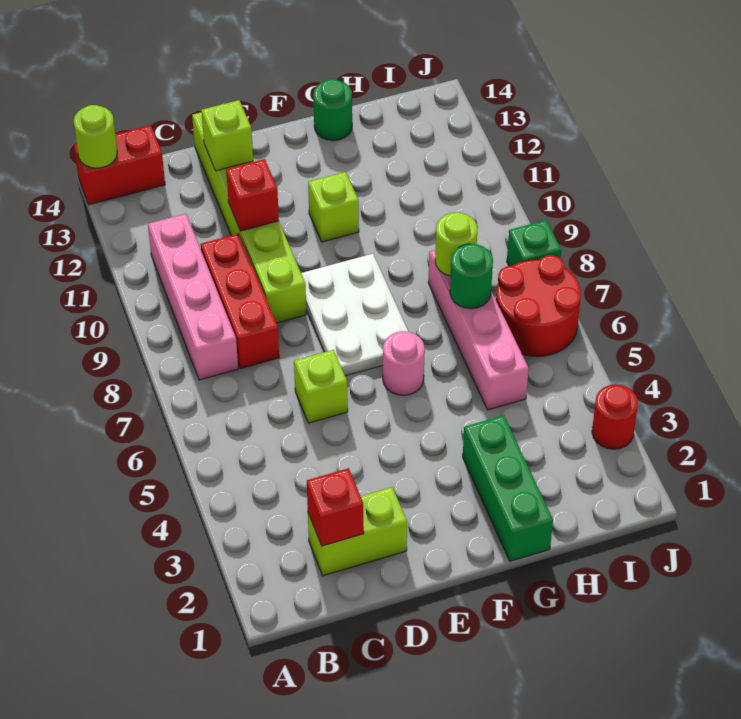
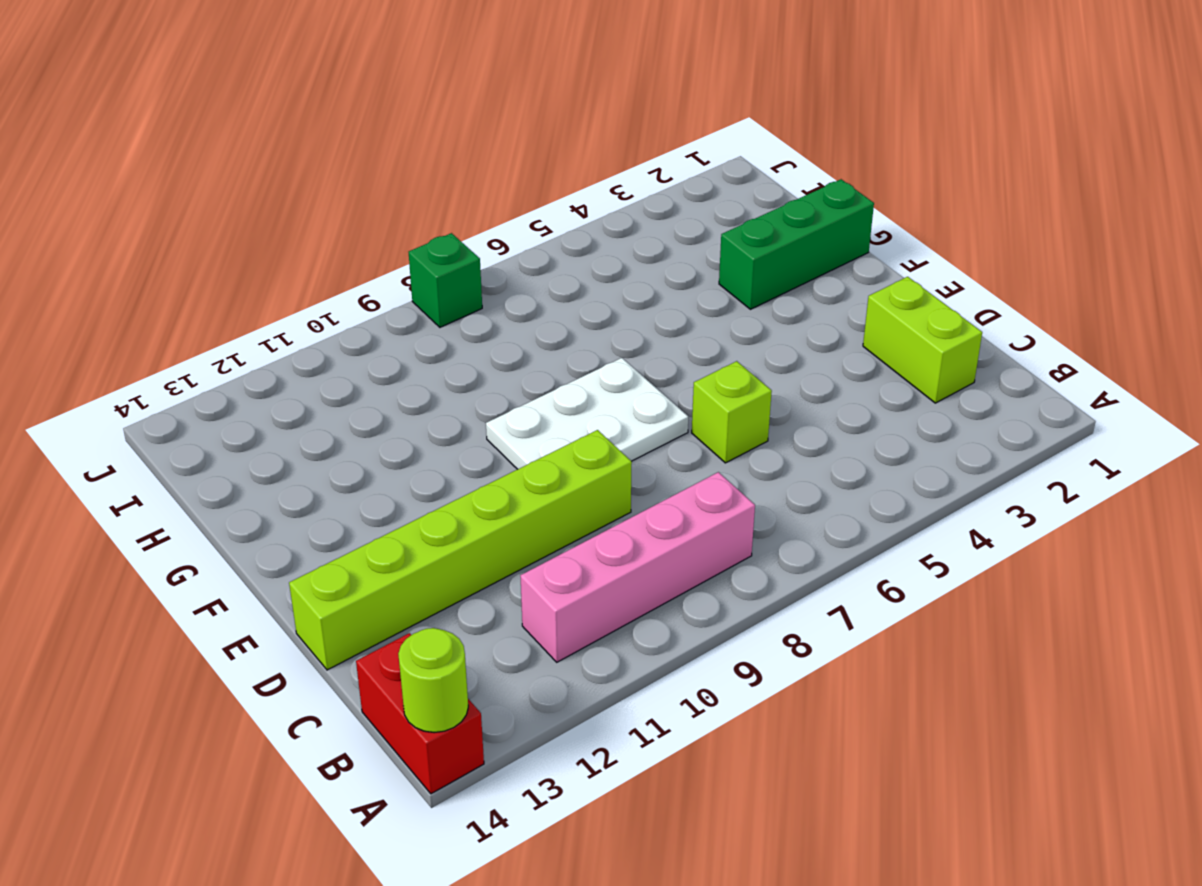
none -> red brick C8:C10 level 1
none -> pink round brick F6 level 1
none -> lime brick F11 level 1

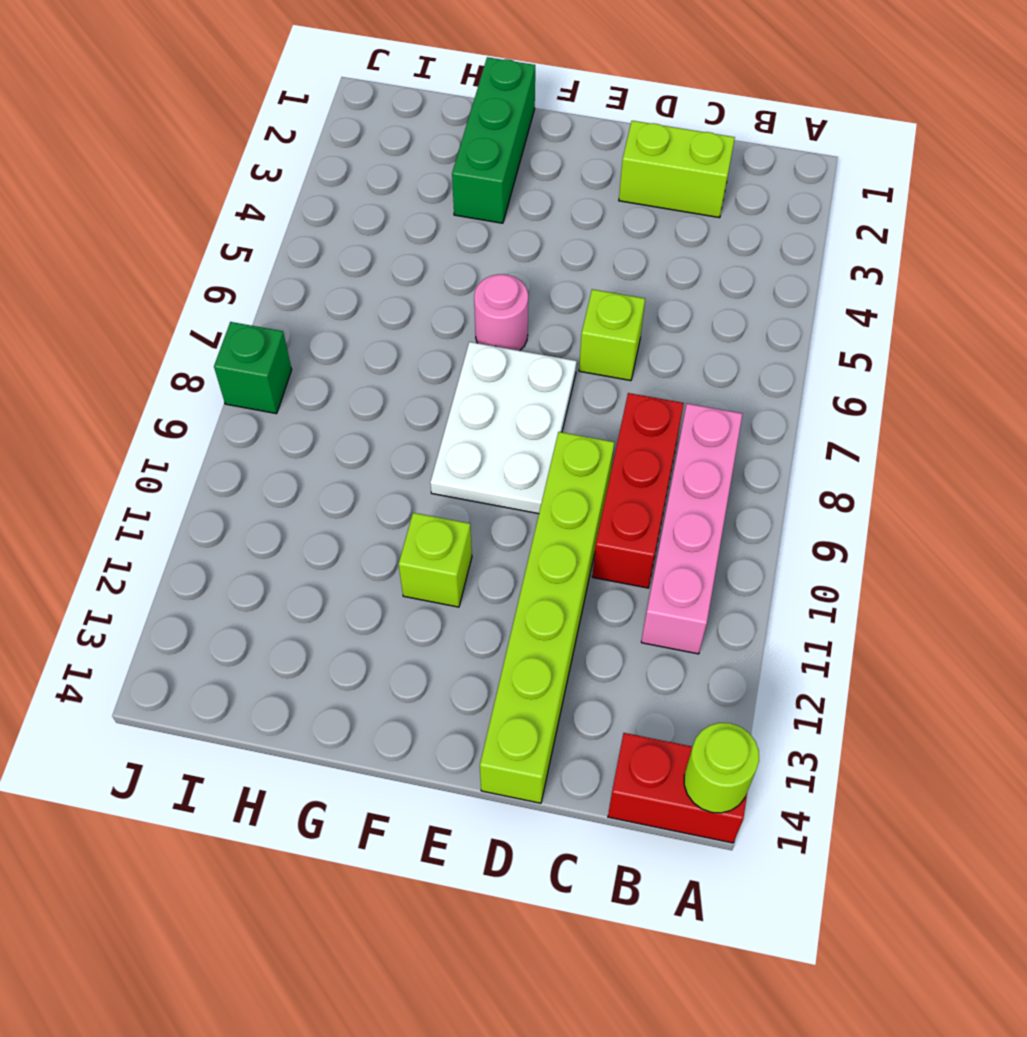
none -> green round brick G14 level 1
none -> pink brick H5:H8 level 1
none -> red round brick I6:J7 level 1

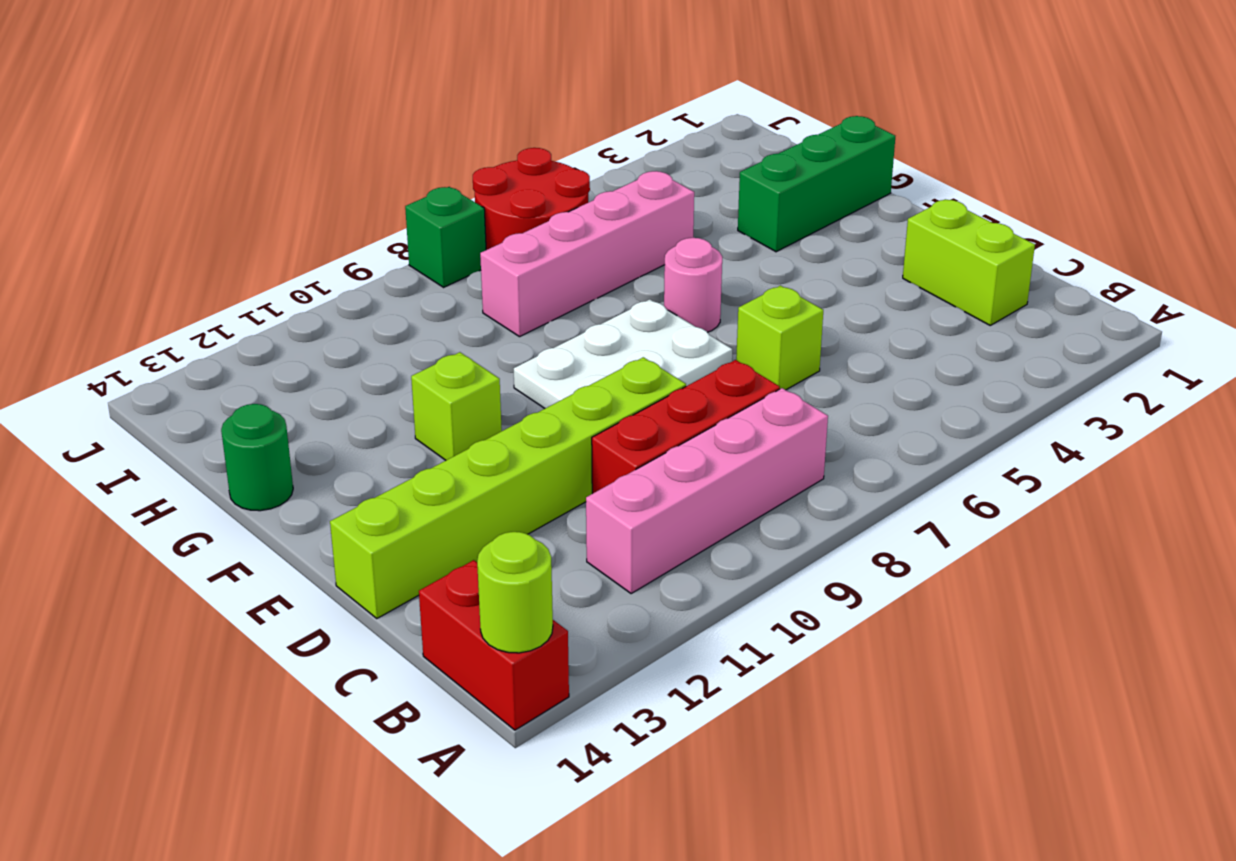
none -> red round brick J3 level 1
none -> red brick C2 level 2
none -> red brick D11 level 2

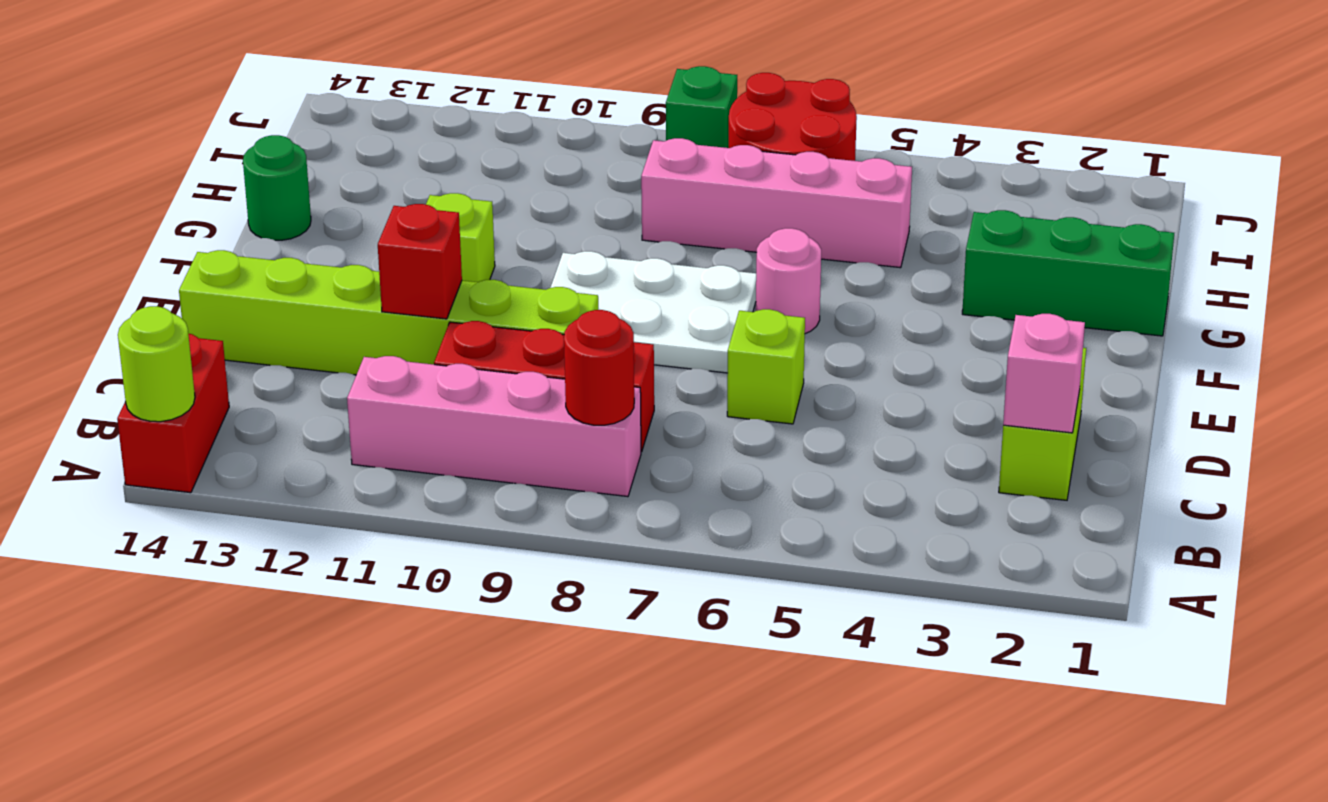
red round brick B8 level 2 -> red round brick J3 level 1
pink brick C2 level 2 -> red brick C2 level 2
none -> lime brick D13 level 2
none -> green round brick H7 level 2
none -> lime round brick H8 level 2

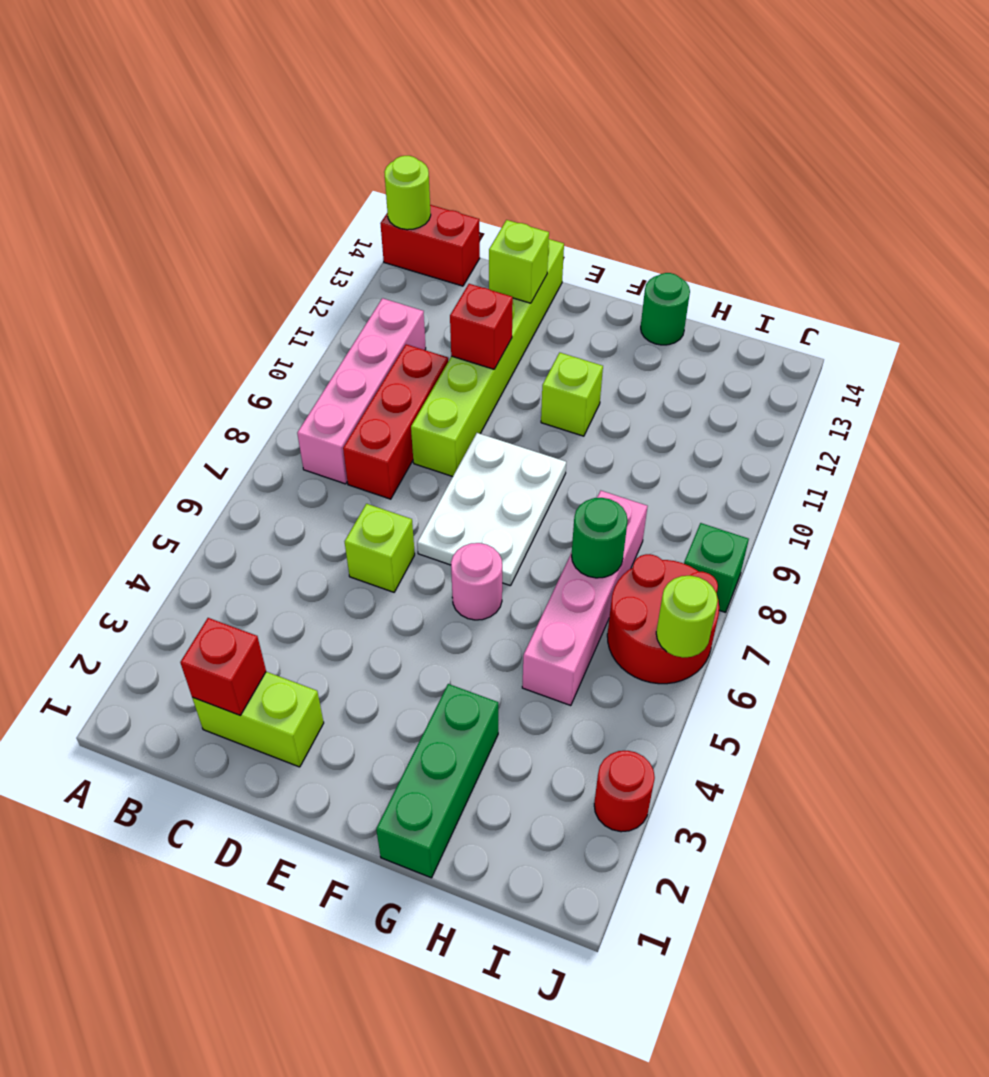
lime round brick J6 level 2 -> lime round brick H8 level 2

